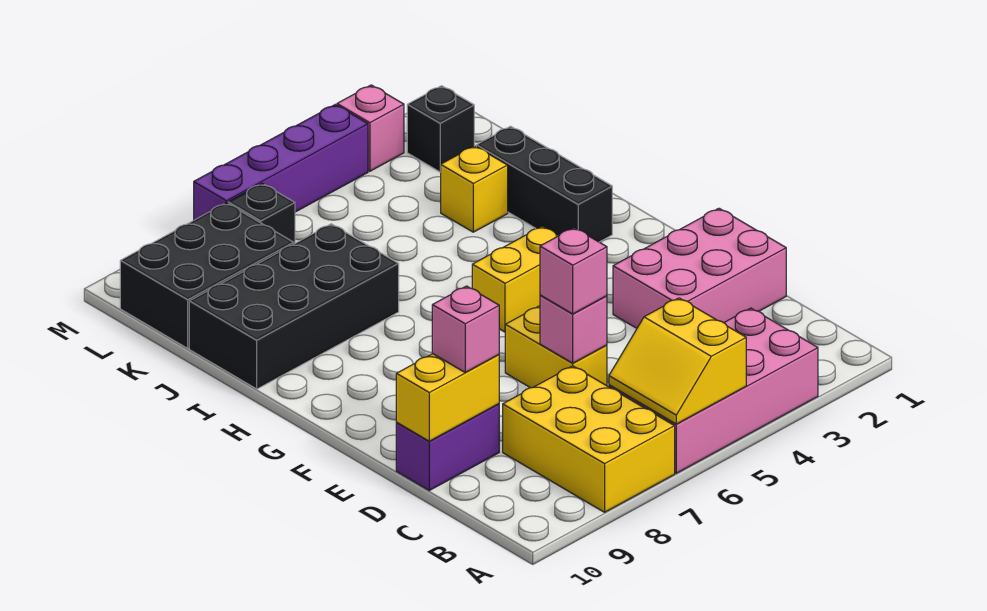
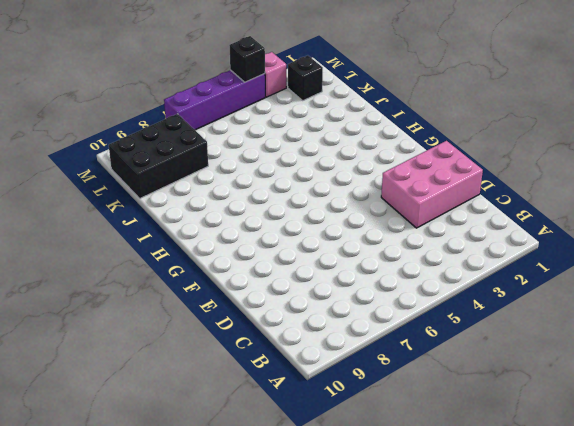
black brick M4 level 2 -> black brick L7 level 1
none -> pink brick A3:B6 level 1
none -> yellow brick A7:C8 level 1
none -> yellow brick D6:E6 level 1

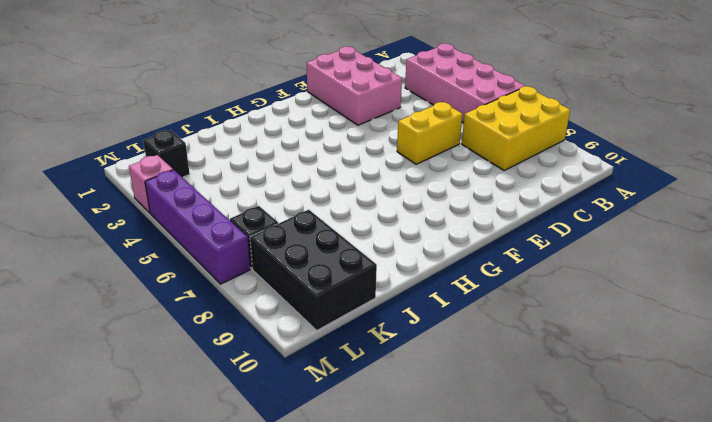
none -> purple brick D9:D10 level 1
none -> yellow brick G4:G5 level 1
none -> black brick H2:J2 level 1

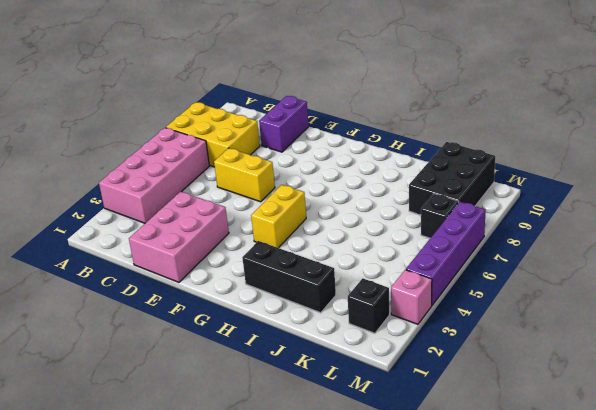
none -> black brick I7:J10 level 1
none -> yellow brick J3 level 1
none -> yellow slope A5:B6 level 2 top 5

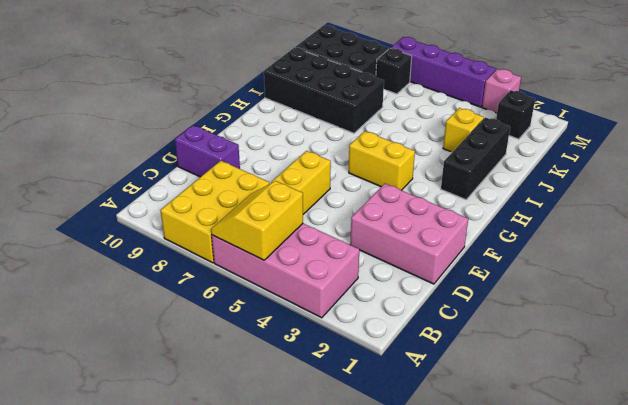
none -> pink brick D6 level 2
none -> yellow brick D9:D10 level 2
none -> pink brick D6 level 3

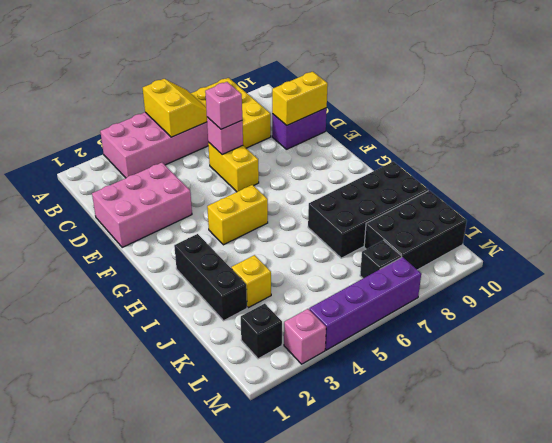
none -> pink brick D9 level 3

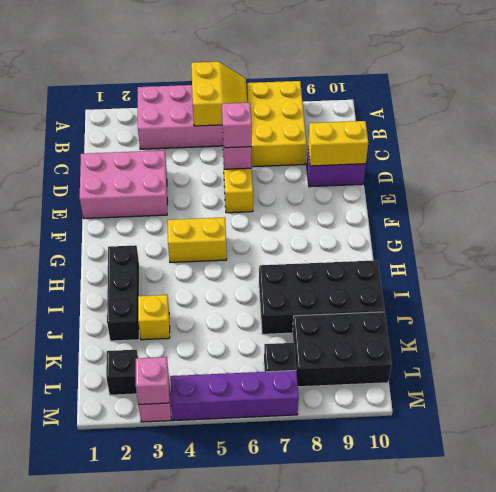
pink brick M3 level 2 -> pink brick D9 level 3

